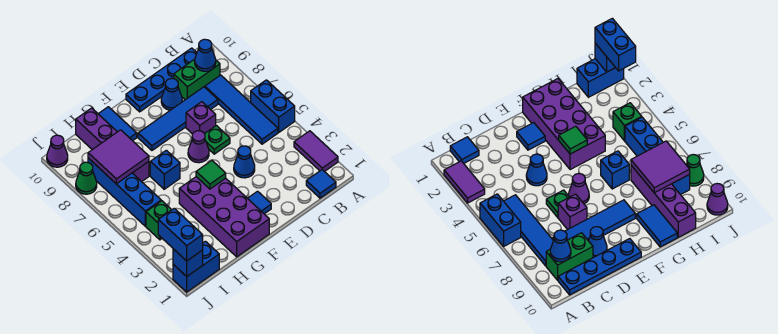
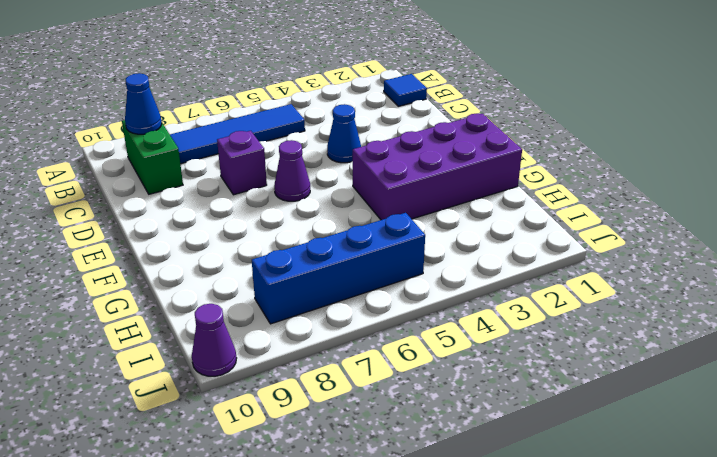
none -> purple tile A2:A3 level 1
none -> blue brick A5:A6 level 1
none -> blue plate B10:E10 level 1

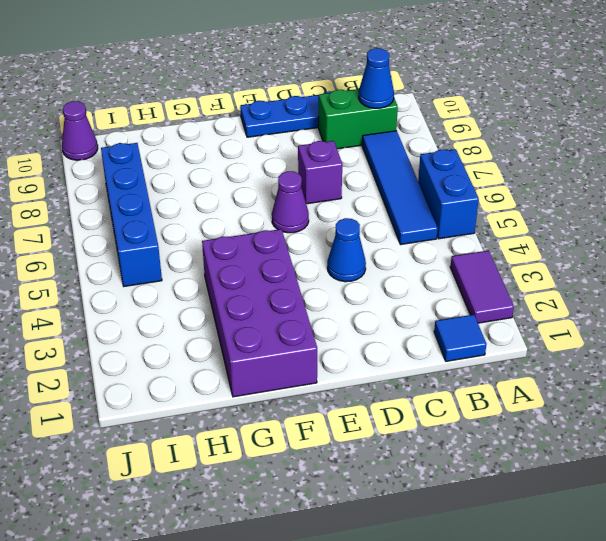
none -> blue tile C8:F8 level 1
none -> green plate D6 level 1
none -> blue cone D9 level 1

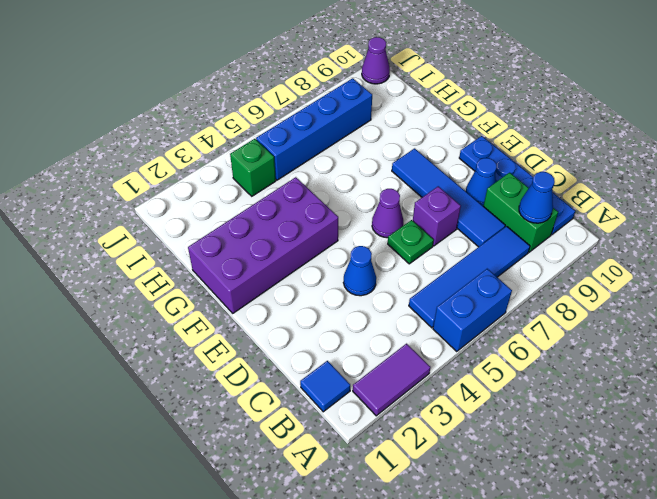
none -> blue tile E2 level 1
none -> blue brick G6 level 1
none -> blue tile G9:G10 level 1

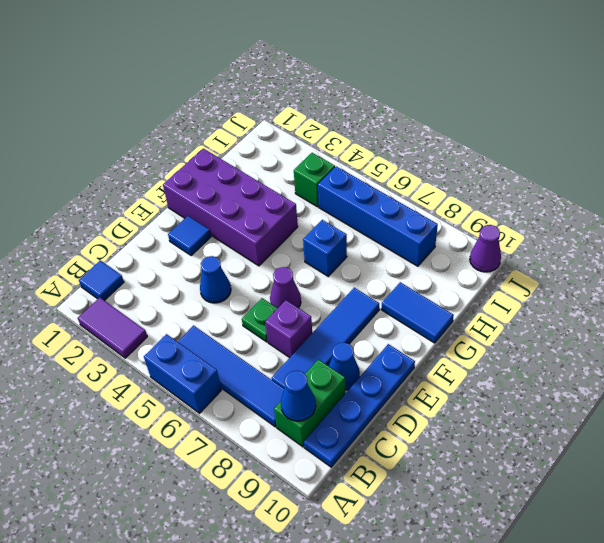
none -> purple brick H7:H10 level 1
none -> blue brick I1:J1 level 1
none -> green cone J8 level 1

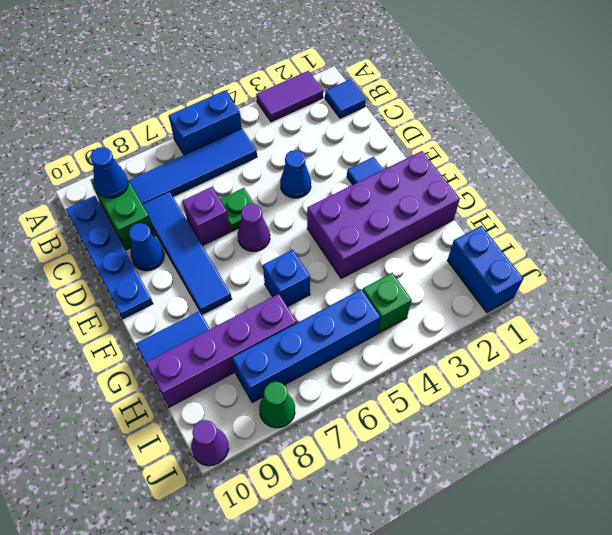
none -> green tile F4 level 2
none -> purple tile H7:I8 level 2
none -> blue brick J1 level 2

